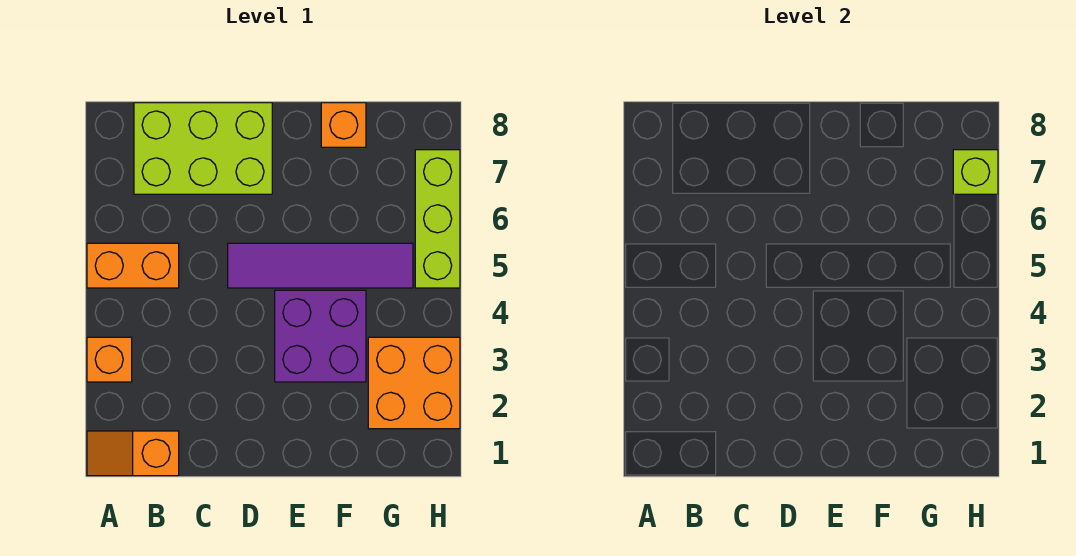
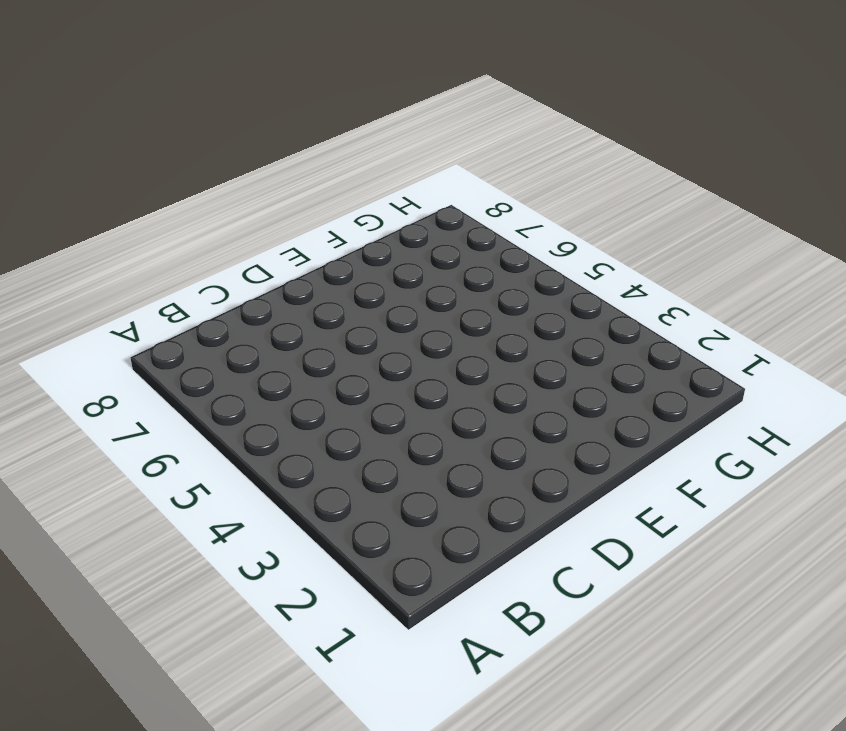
none -> orange slope A1:B1 level 1 top B
none -> orange brick A3 level 1

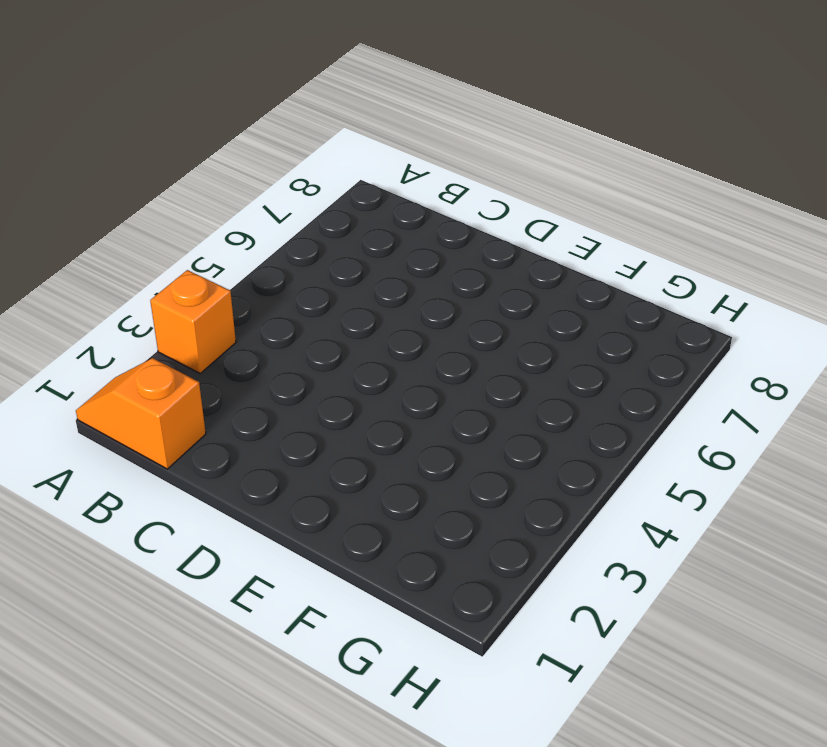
none -> orange brick A5:B5 level 1
none -> lime brick B7:D8 level 1

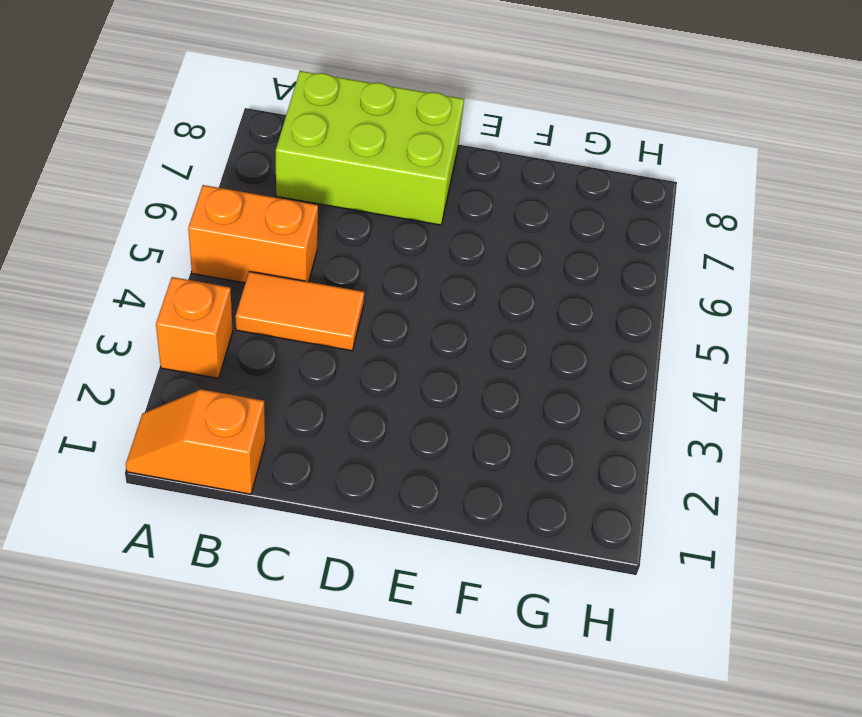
orange tile B4:C4 level 1 -> none
none -> purple tile D5:G5 level 1
none -> purple brick E3:F4 level 1

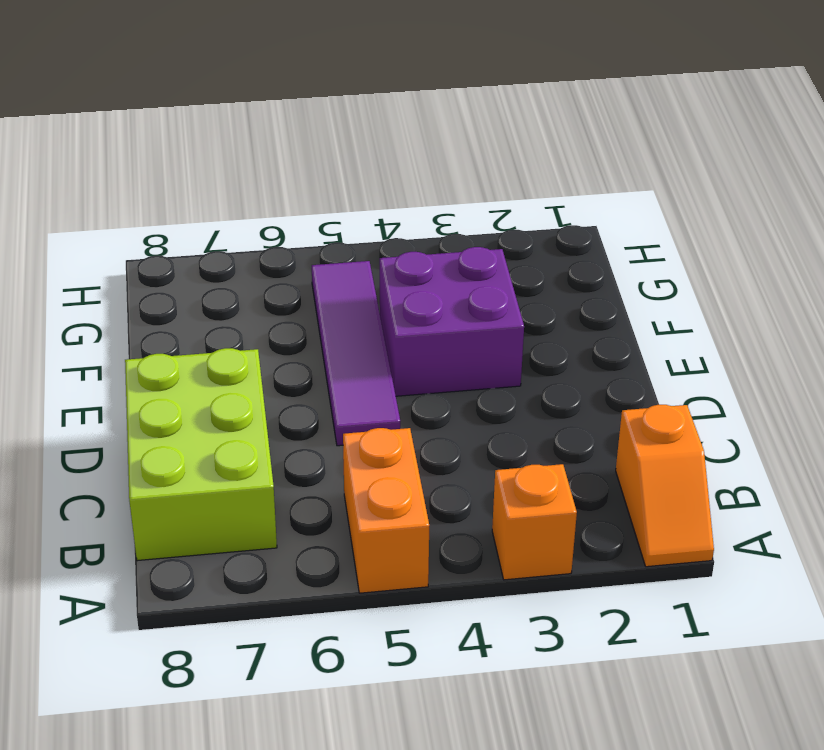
none -> orange brick F8 level 1
none -> orange brick G2:H3 level 1

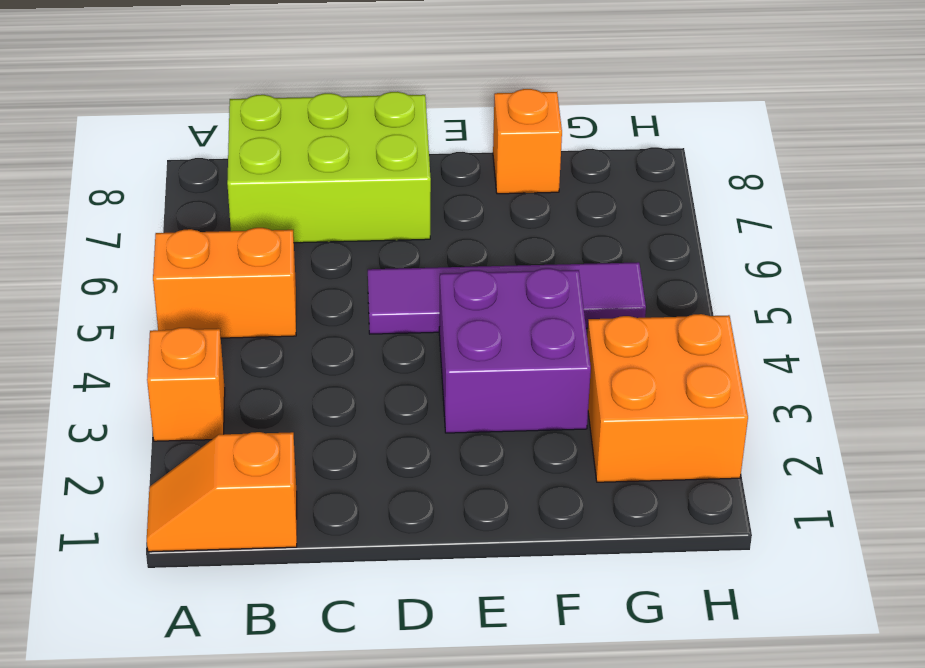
none -> lime brick H5:H7 level 1
none -> lime brick H7 level 2

